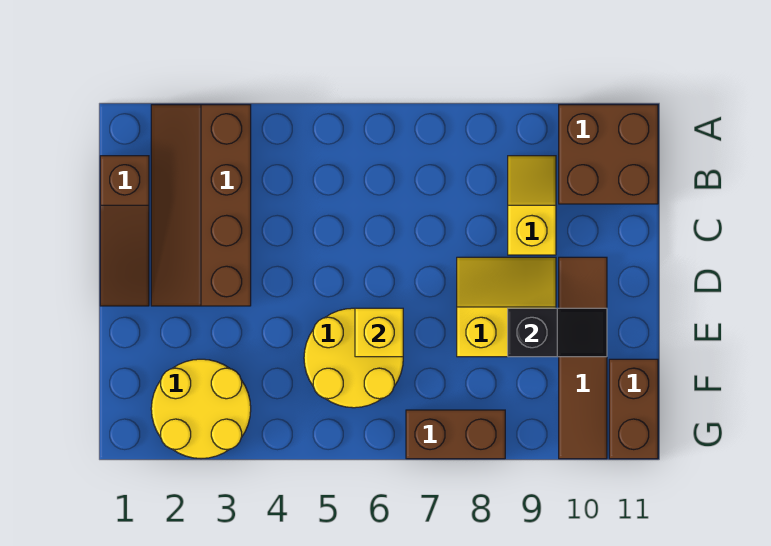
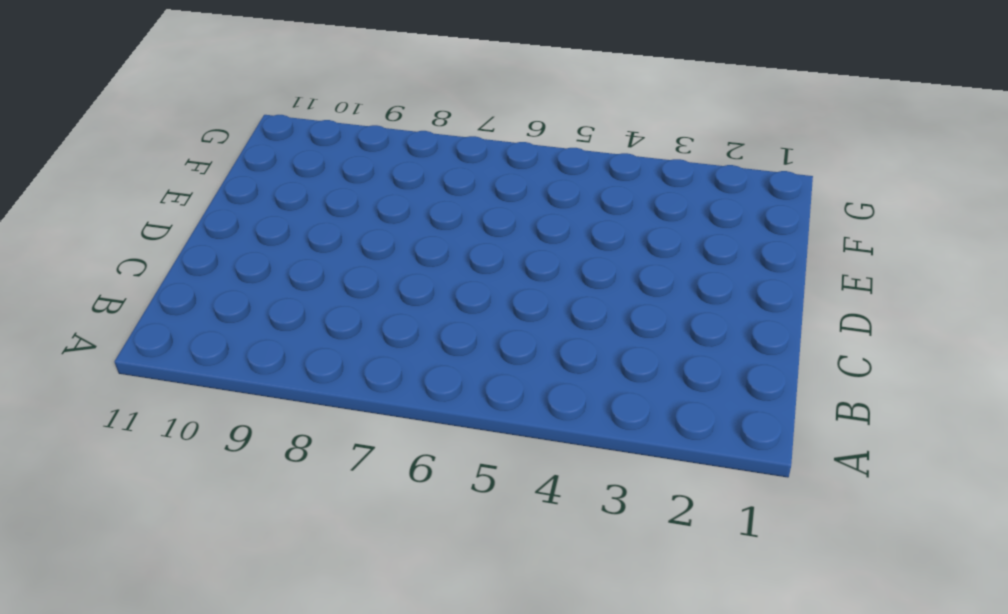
none -> brown slope A2:D3 level 1 top 3
none -> brown brick A10:B11 level 1
none -> brown slope B1:D1 level 1 top B

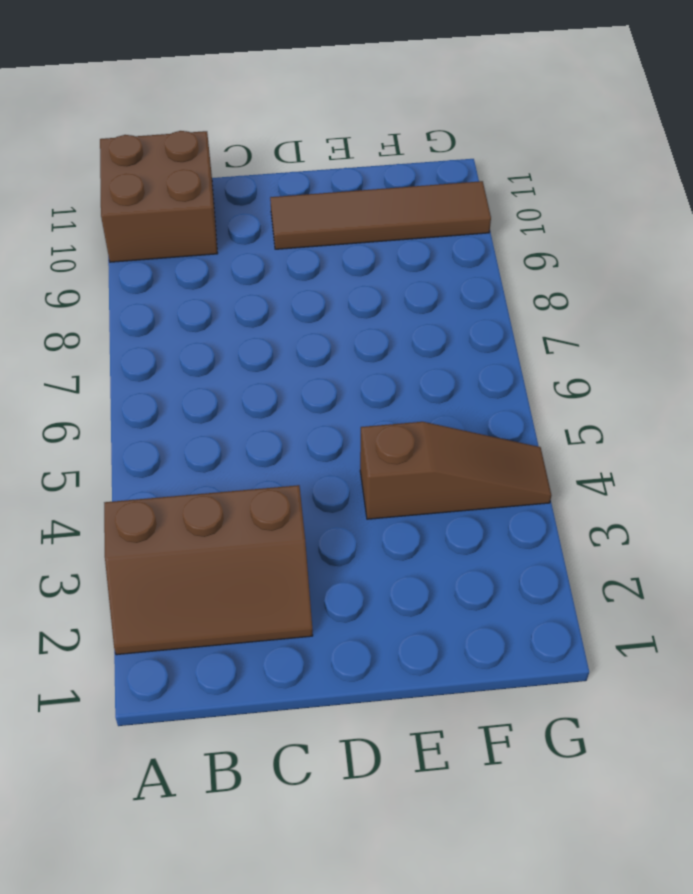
brown slope A2:C3 level 1 top 3 -> brown slope A2:D3 level 1 top 3
brown slope E4:G4 level 1 top E -> brown slope B1:D1 level 1 top B
none -> yellow slope B9:C9 level 1 top C
none -> yellow slope D8:E9 level 1 top E
none -> yellow round brick E5:F6 level 1

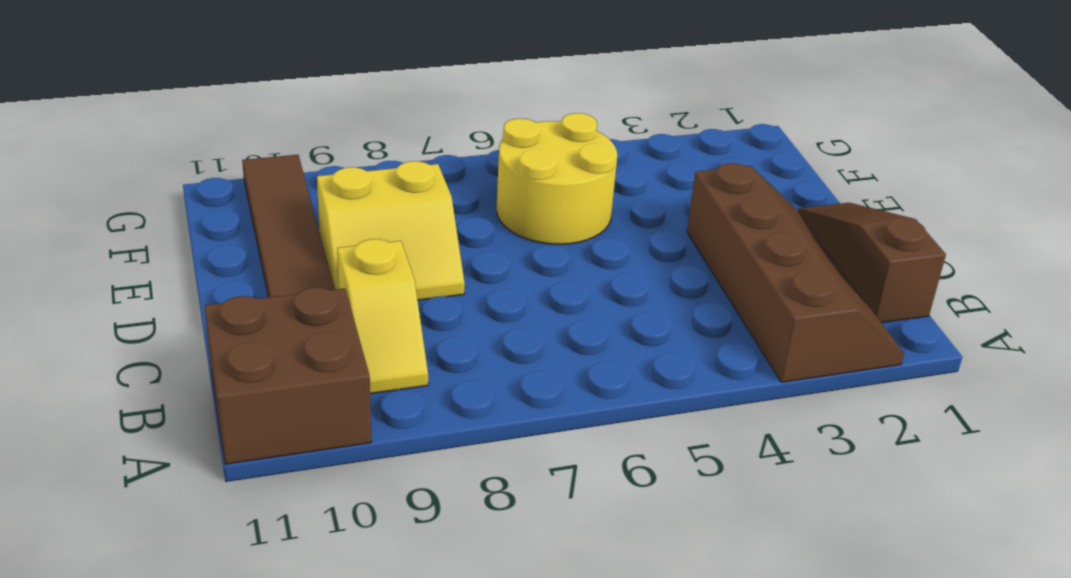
none -> yellow round brick F2:G3 level 1
none -> brown brick F11:G11 level 1
none -> brown brick G7:G8 level 1

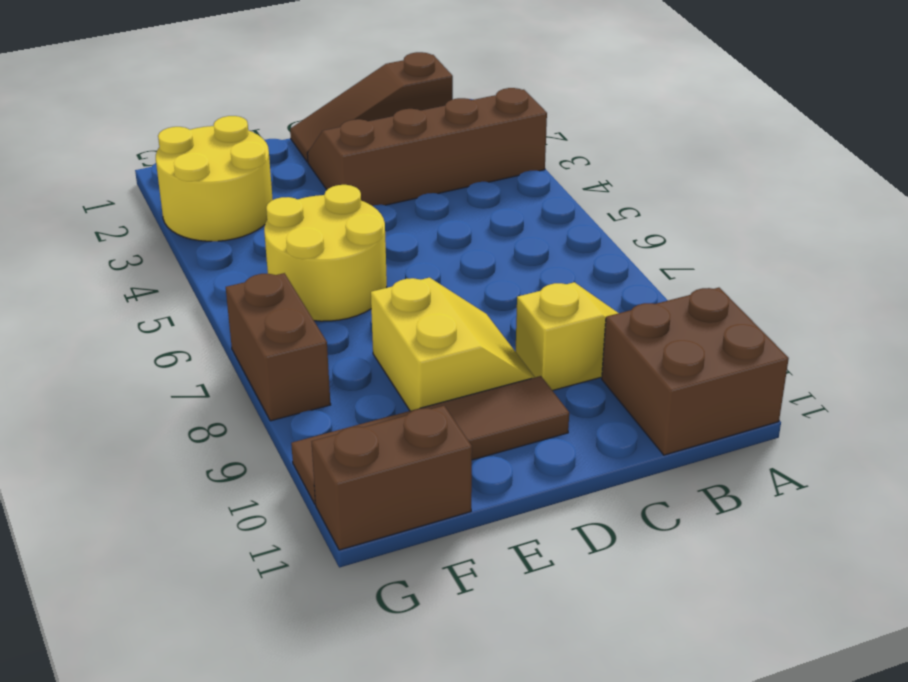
none -> yellow brick E6 level 2
none -> black slope E9:E10 level 2 top 9

